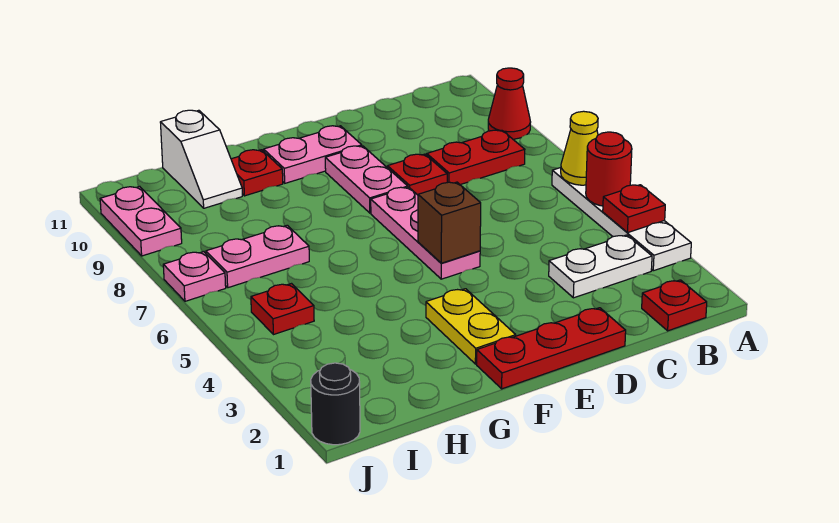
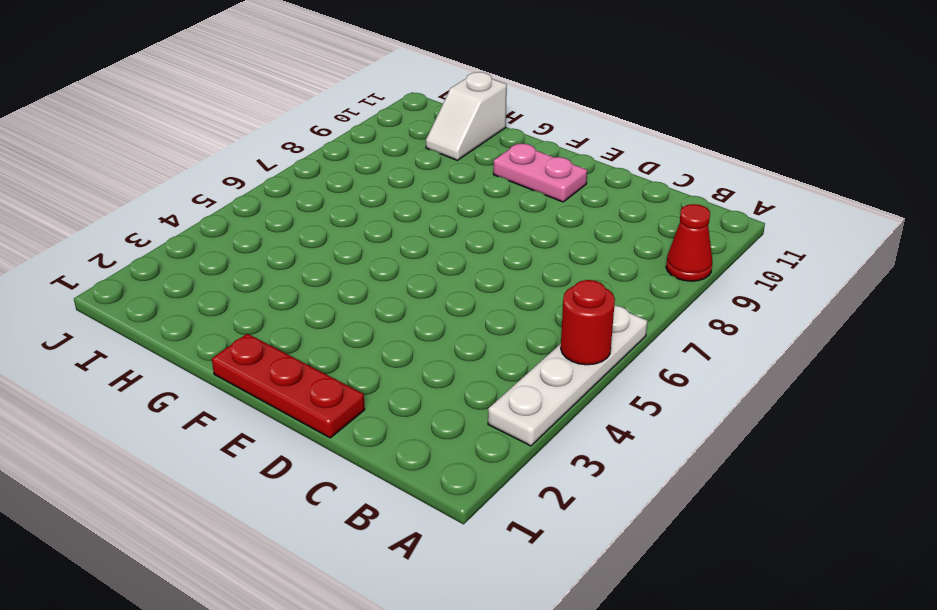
none -> red plate B1 level 1
none -> white plate B3:C3 level 1
none -> red plate B8:C8 level 1

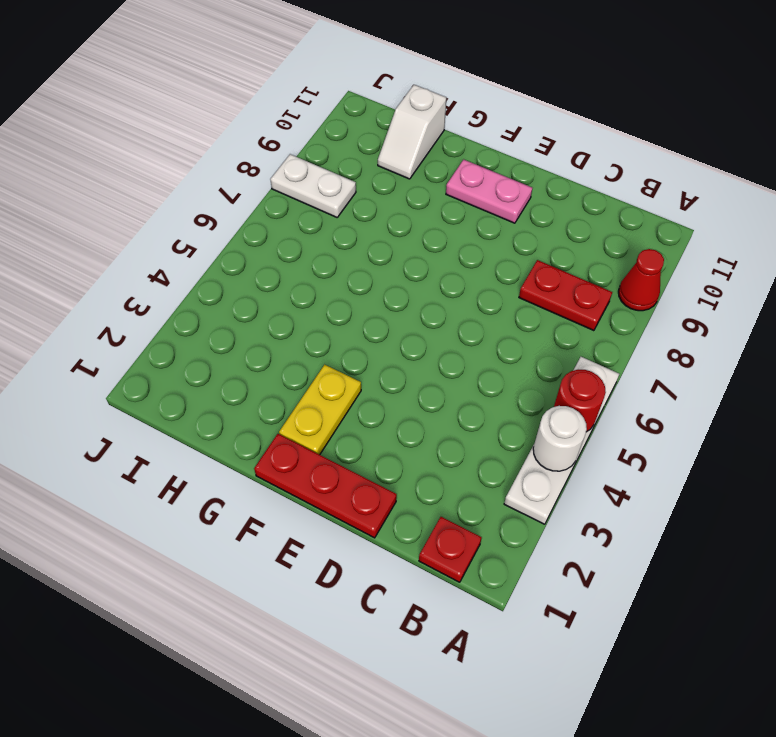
white round brick A4 level 2 -> red plate A4 level 2
white plate I8:J8 level 1 -> white plate B3:C3 level 1
none -> red plate D8 level 1
none -> pink plate E5:E7 level 1
none -> pink plate E8:E9 level 1

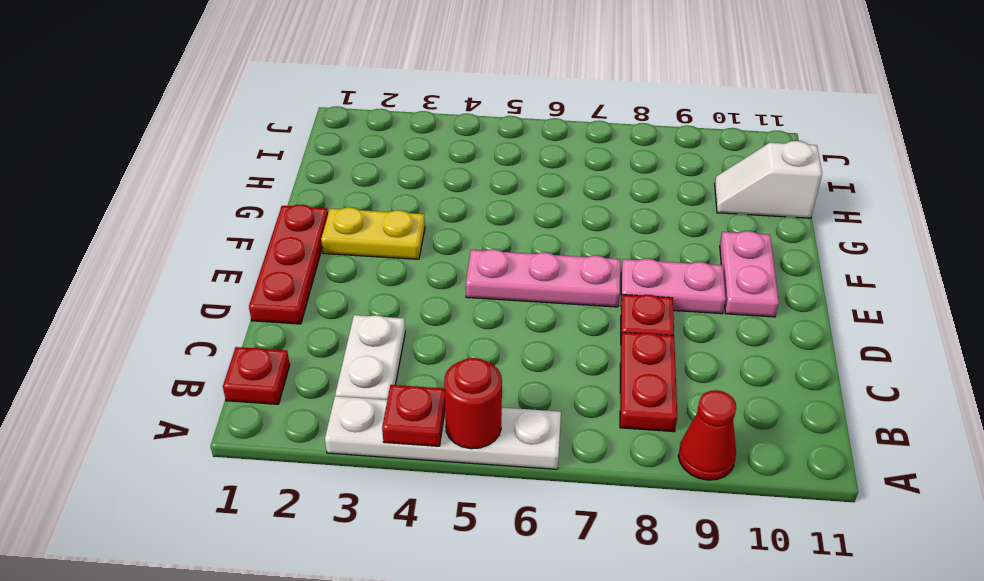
none -> red plate G10 level 1
none -> pink plate H7:I7 level 1
none -> red plate I5 level 1

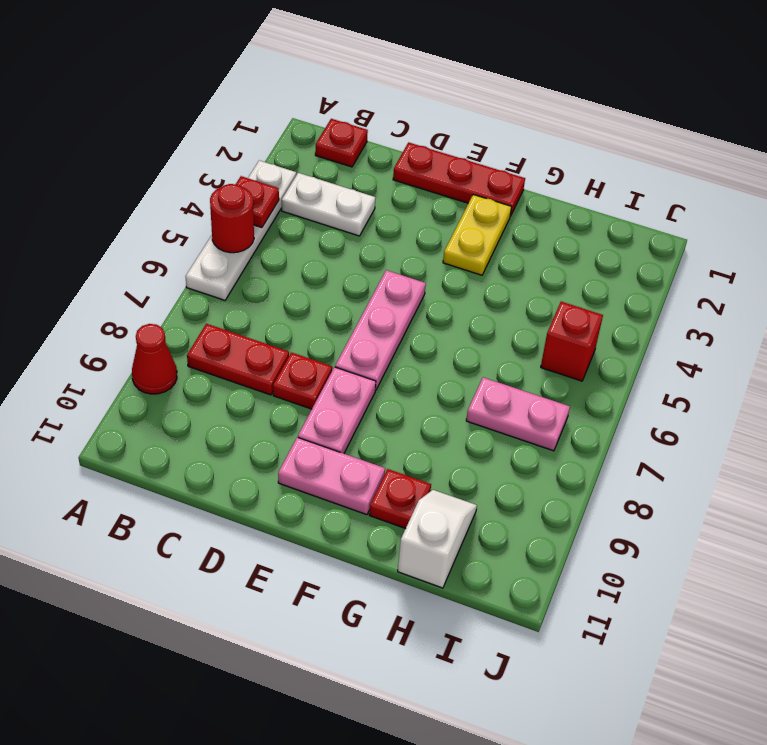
red brick I5 level 1 -> red plate I5 level 1
none -> black round brick J1 level 1
none -> pink plate J7 level 1
none -> pink plate J9:J10 level 1

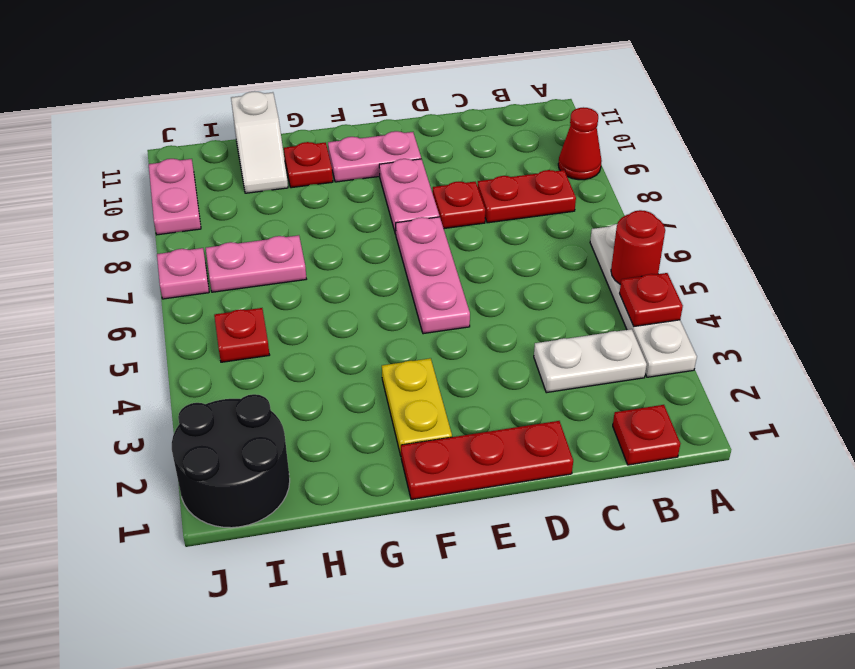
black round brick I1:J2 level 1 -> black round brick J1 level 1
none -> yellow cone A6 level 2
none -> brown brick E5 level 2

